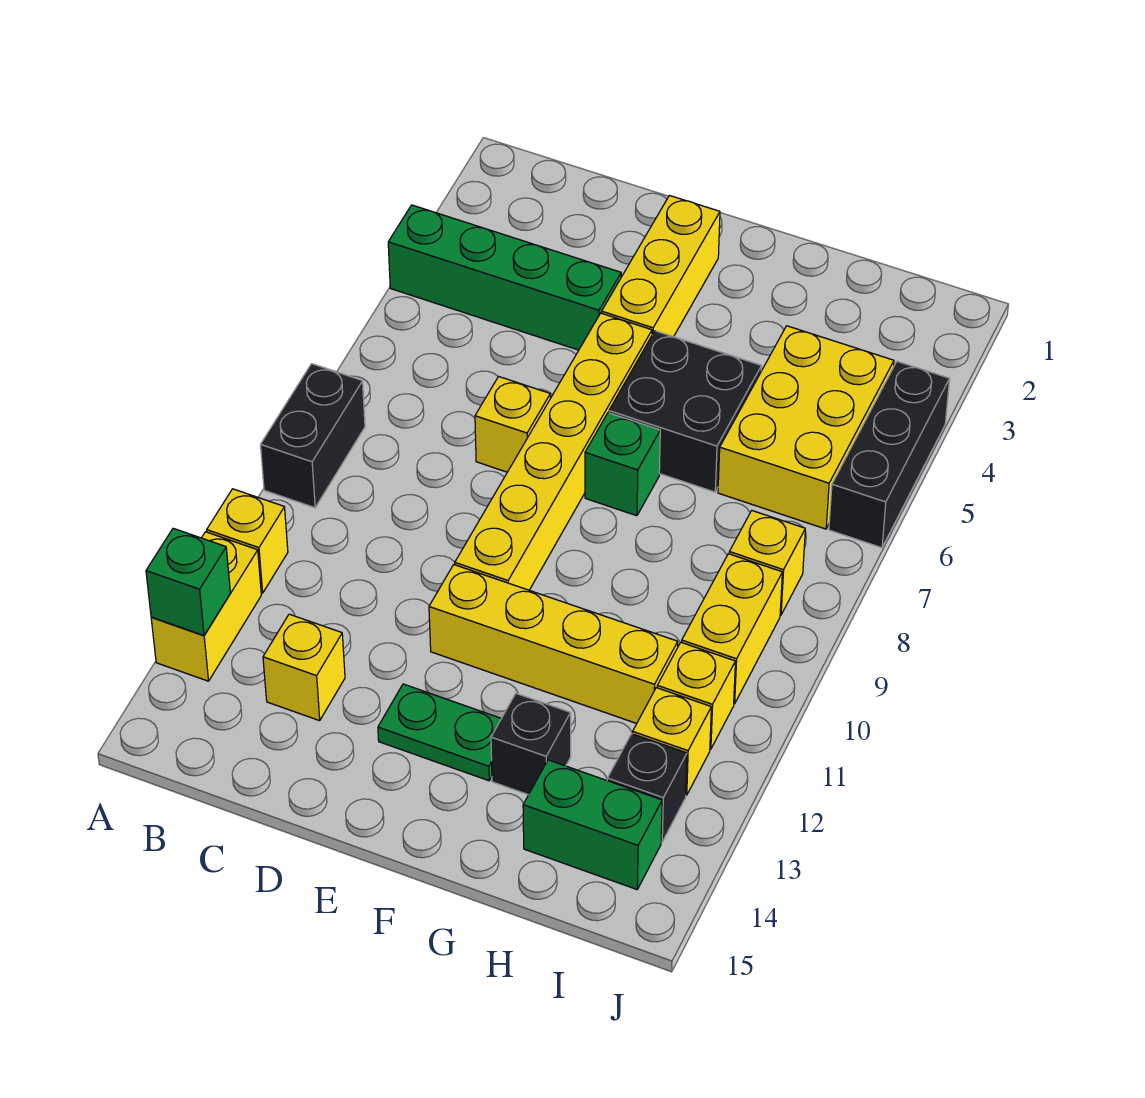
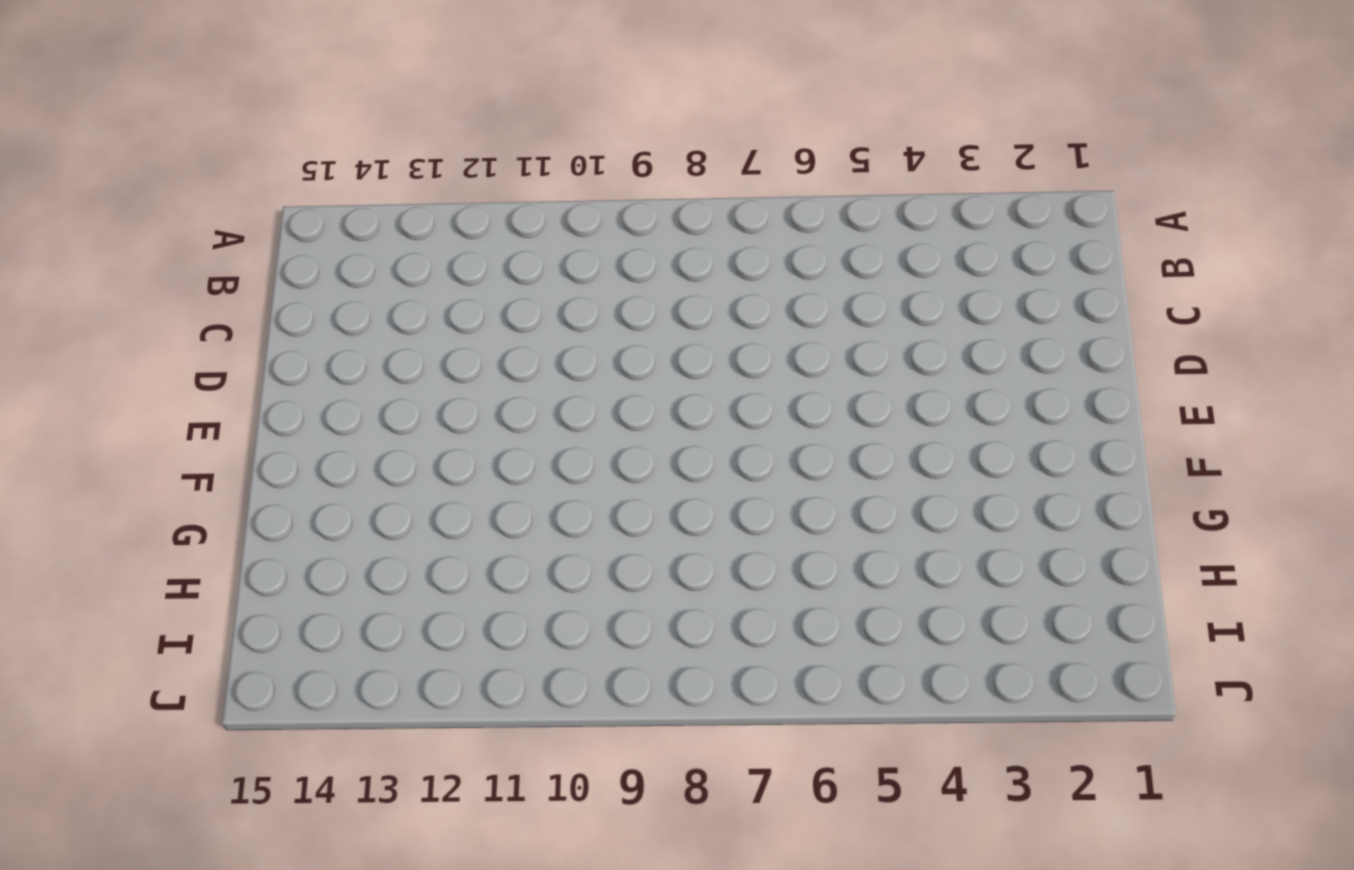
none -> green brick A4:D4 level 1
none -> black brick A8:A9 level 1
none -> yellow brick A11 level 1

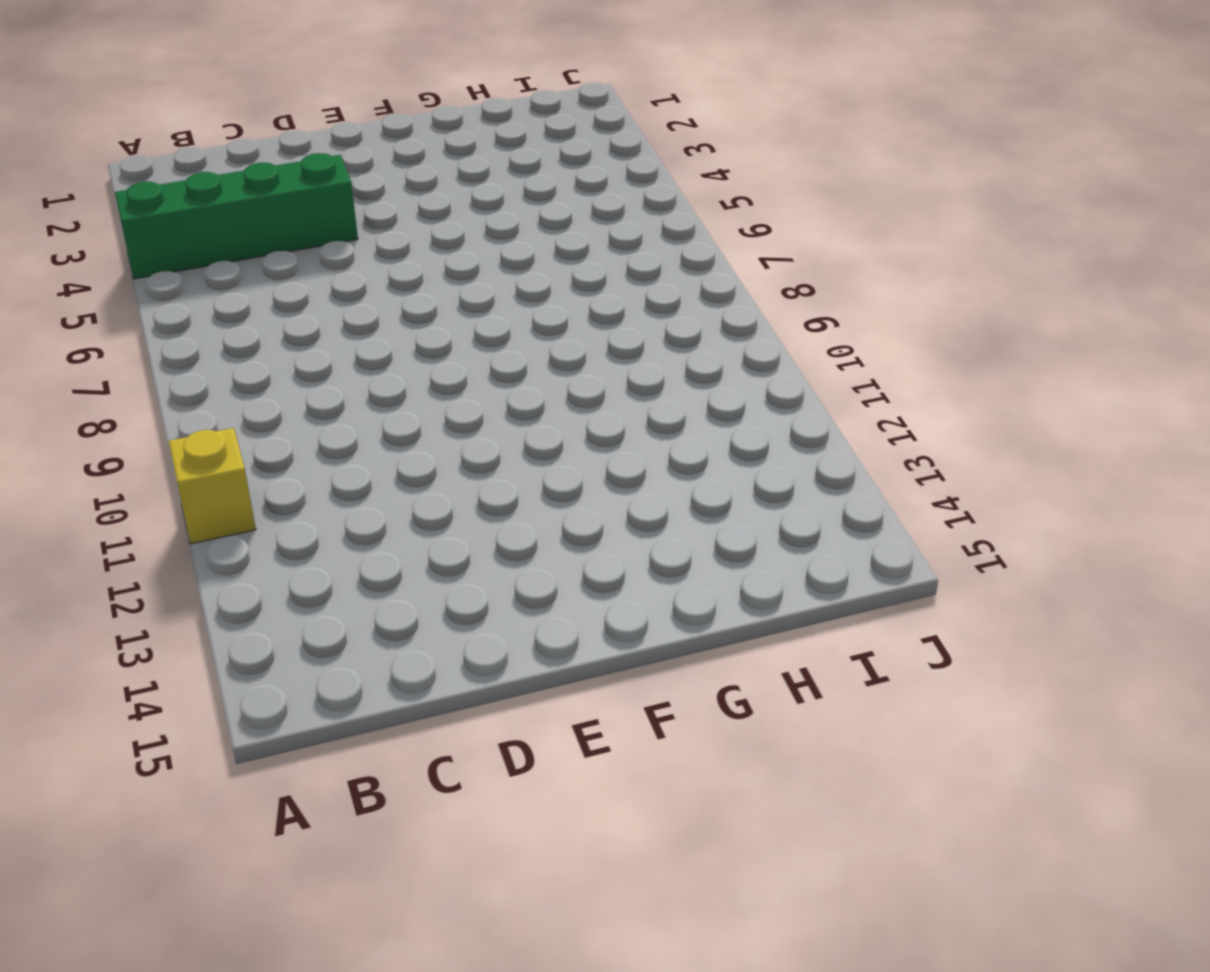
none -> black brick A8:A9 level 1
none -> yellow brick A12:A13 level 1
none -> yellow brick C13 level 1

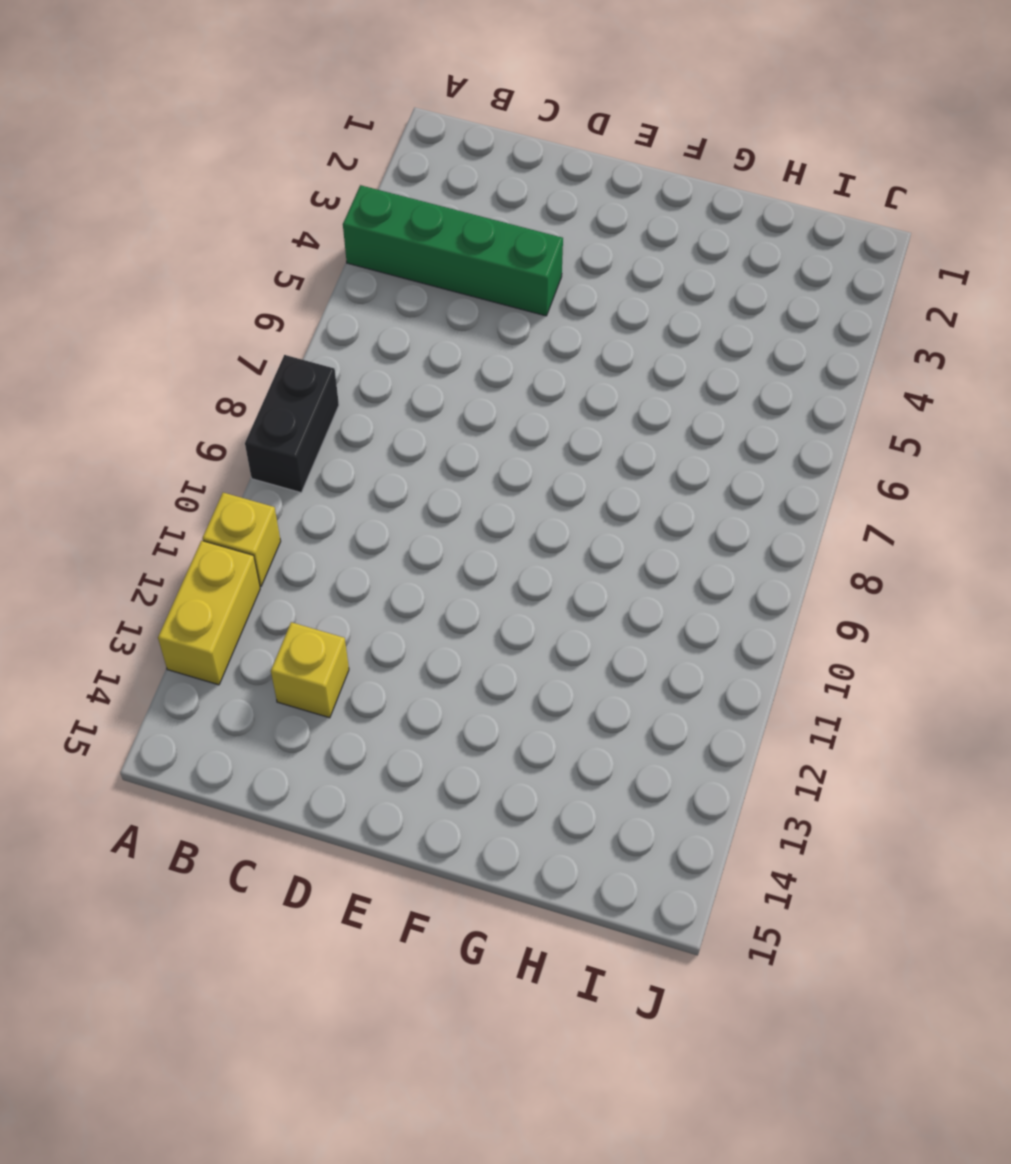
none -> yellow brick D7 level 1
none -> yellow brick E2:E4 level 1
none -> yellow brick E5:E10 level 1

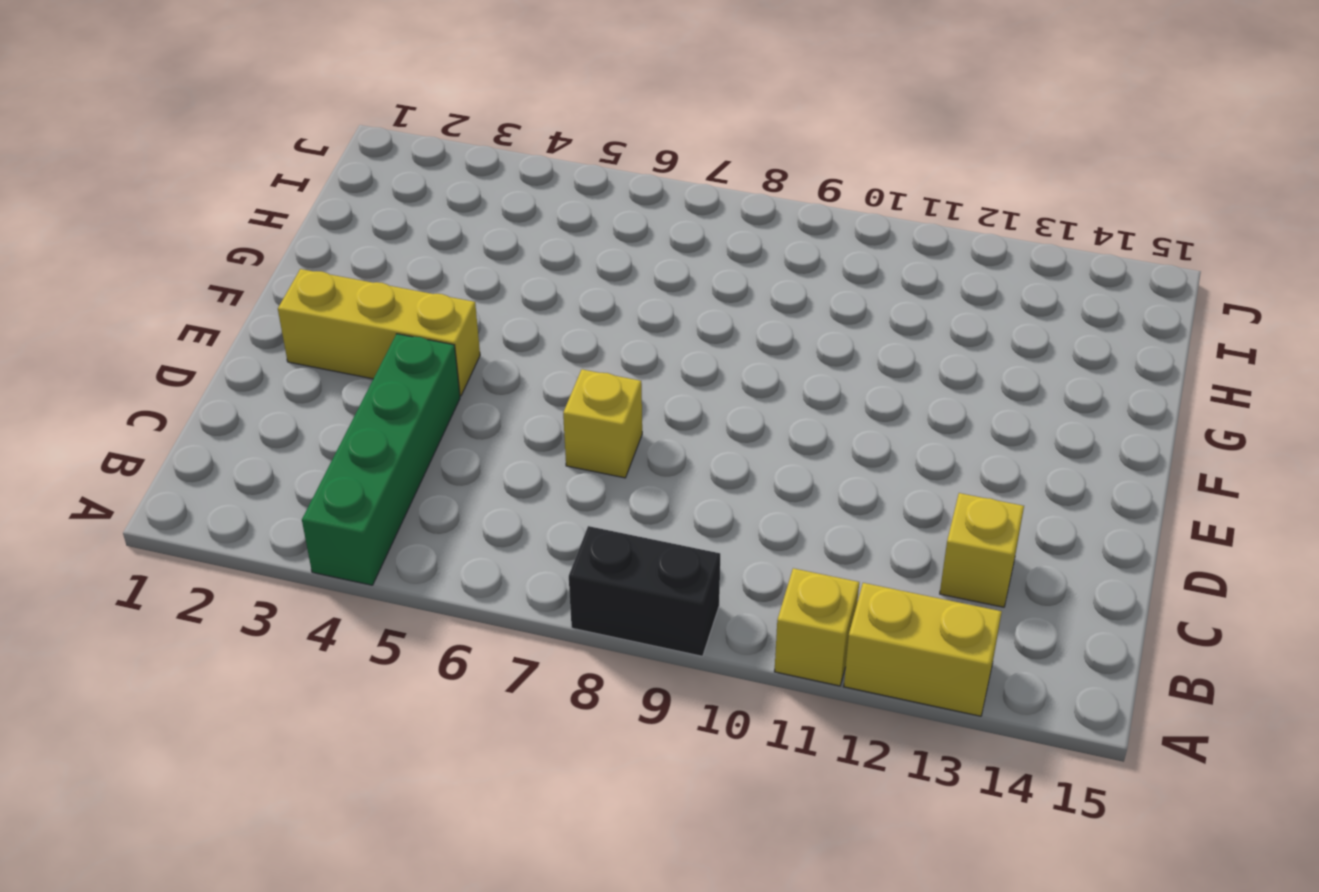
none -> yellow brick E5:E10 level 1
none -> yellow brick E11:H11 level 1
none -> green plate E13:F13 level 1

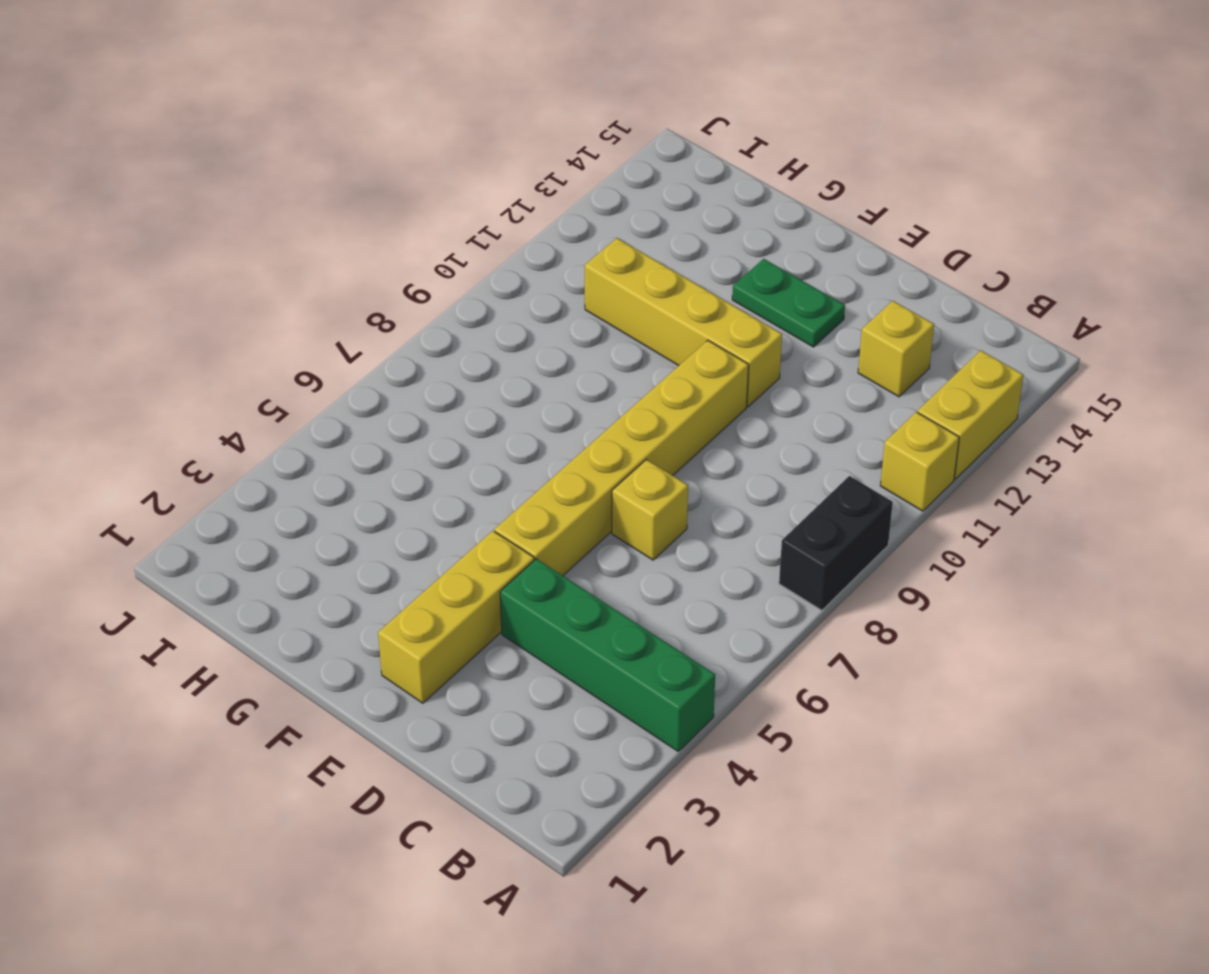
none -> black brick F5:G6 level 1
none -> green brick F7 level 1
none -> black brick G13 level 1

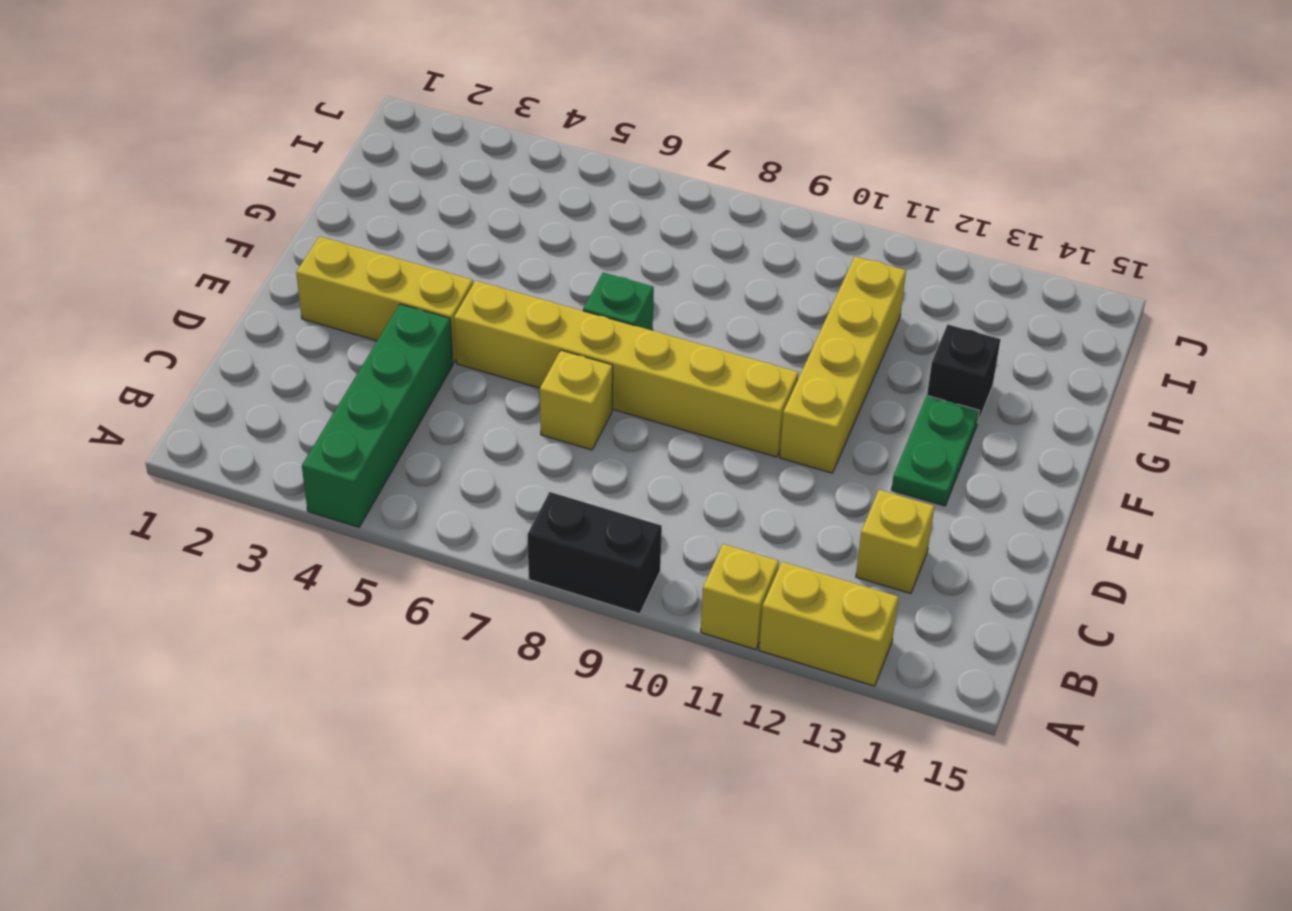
none -> black brick F5:G6 level 1
none -> yellow brick H4:I6 level 1
none -> green brick H14:I14 level 1

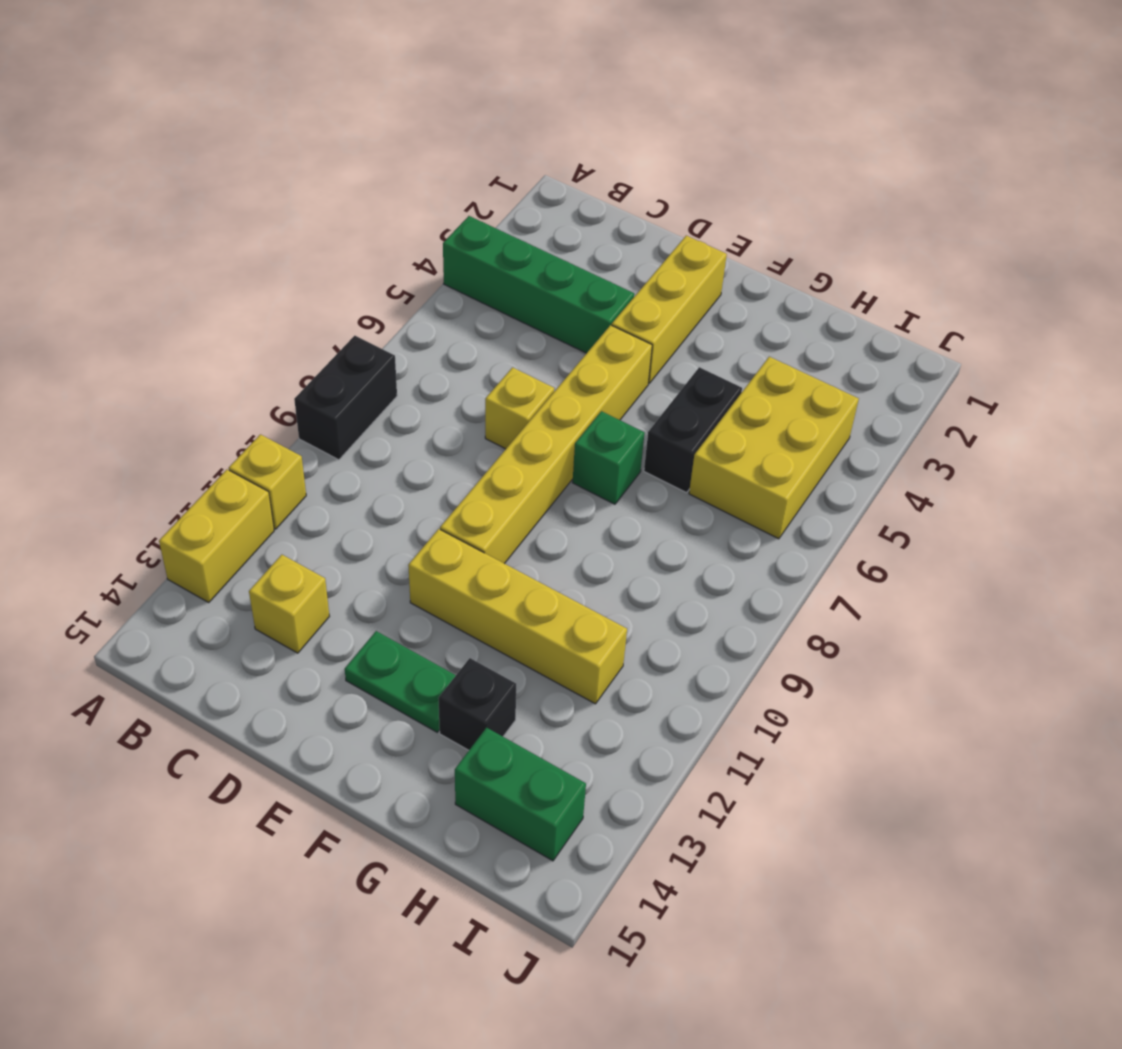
black brick G5:G6 level 1 -> black brick F5:G6 level 1
none -> yellow brick I8 level 1
none -> yellow brick I9:I10 level 1
none -> yellow brick I11 level 1

